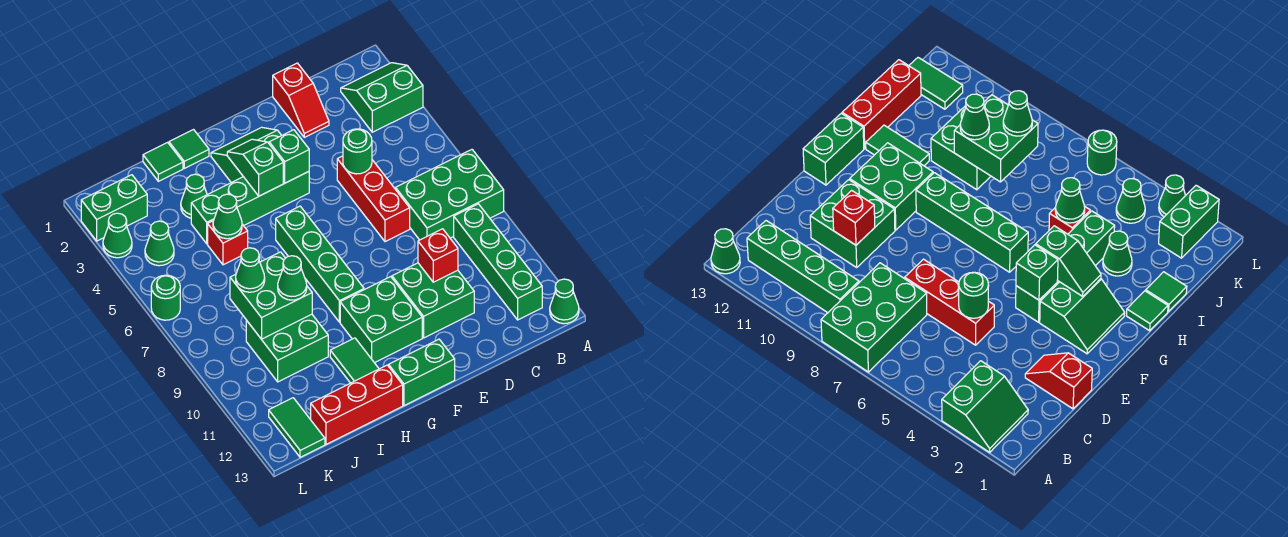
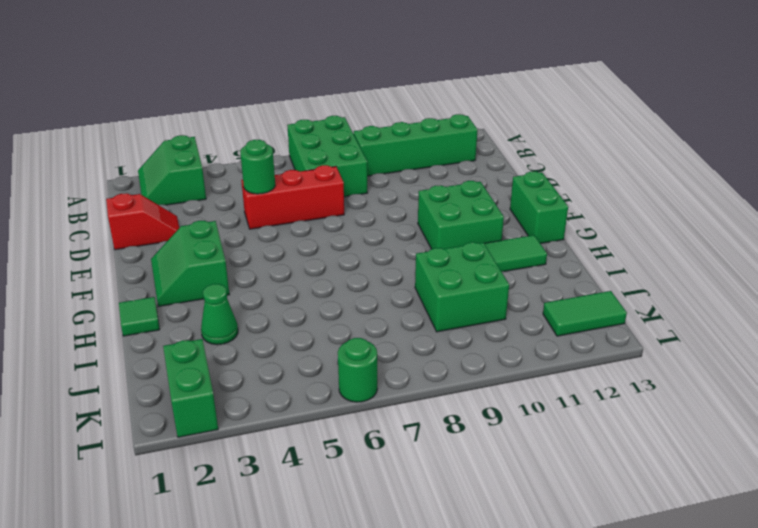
none -> green cone A13 level 1
none -> green brick D10:E11 level 1
none -> green brick F4:I4 level 1
none -> green brick G6:G9 level 1

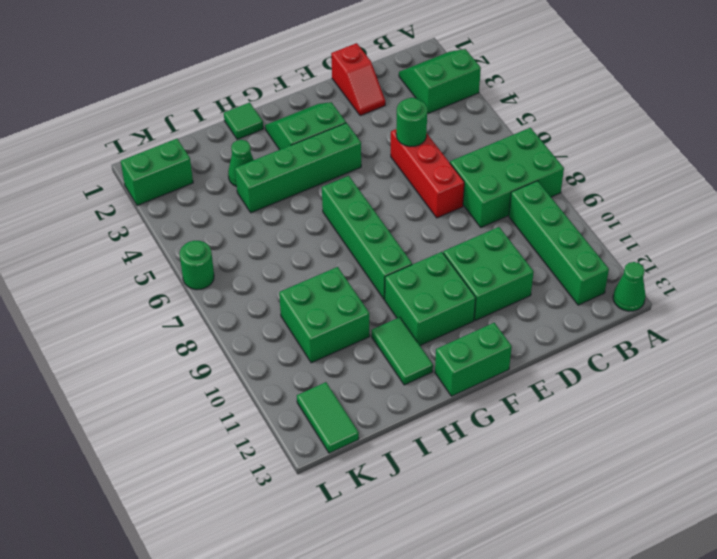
none -> red brick H13:J13 level 1
none -> green tile I1 level 1
none -> red brick I5 level 1
none -> green cone K4 level 1

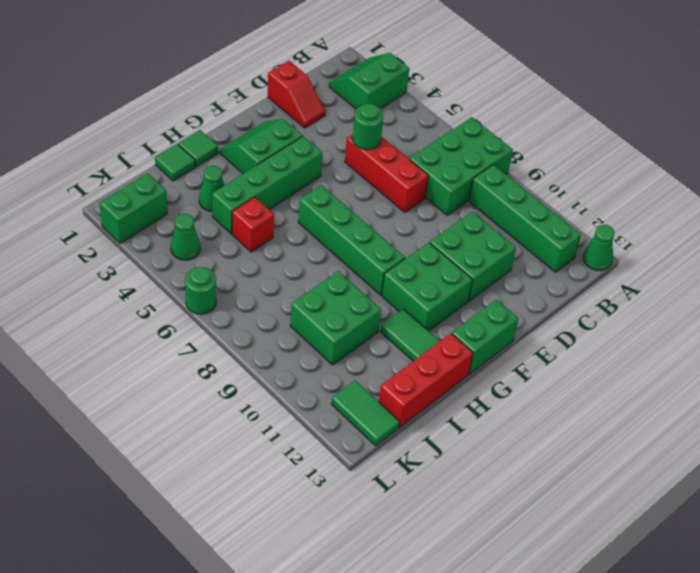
none -> green cone L3 level 1
none -> red brick D10 level 2
none -> green brick F4 level 2
none -> green slope G3:G4 level 2 top 4

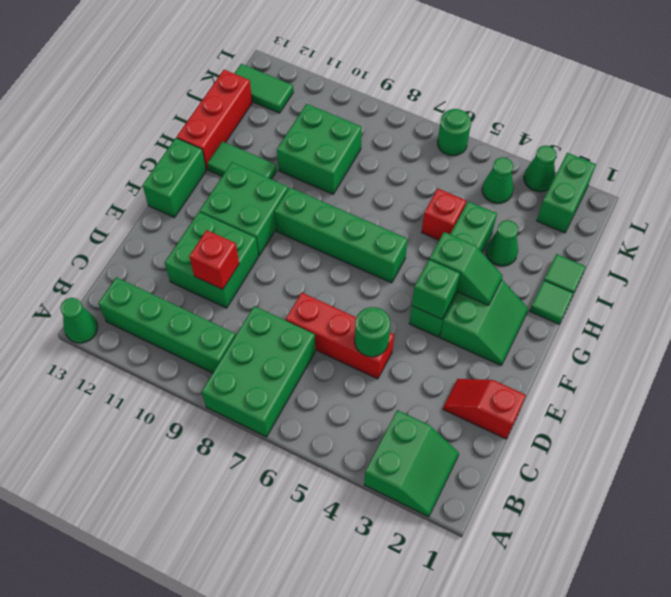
none -> green cone I5 level 2
none -> green brick I8:J9 level 2
none -> green cone I9 level 3
none -> green cone J8 level 3

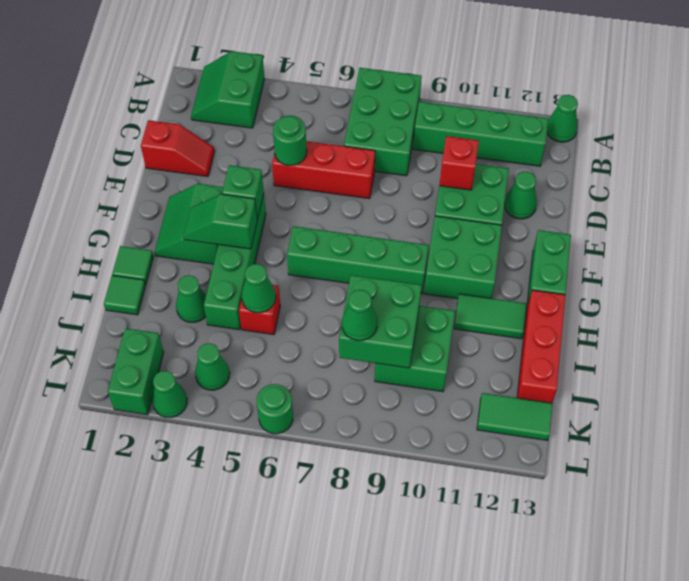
green cone D12 level 1 -> green cone I9 level 3

